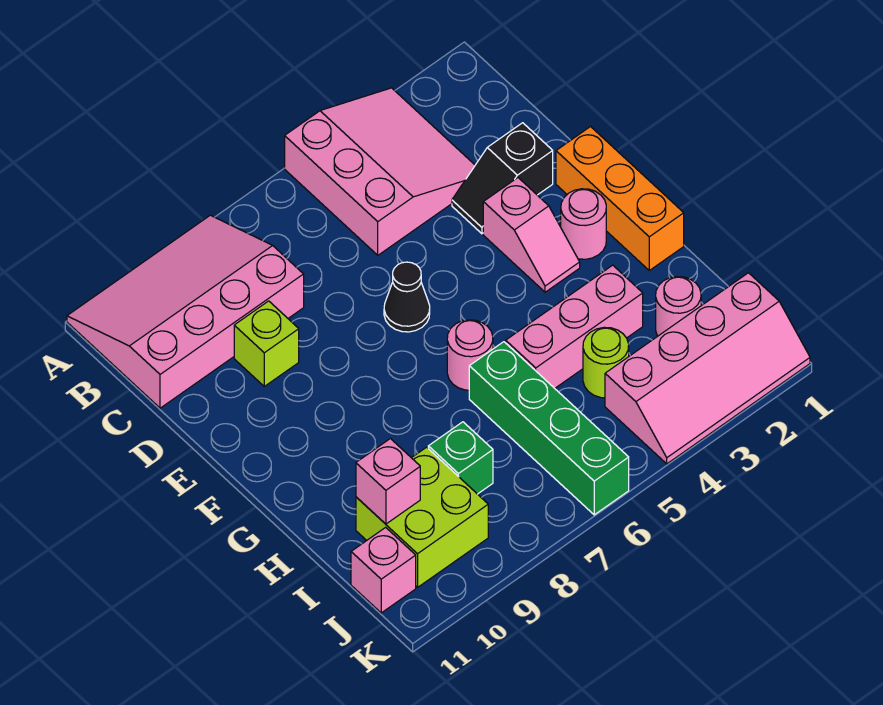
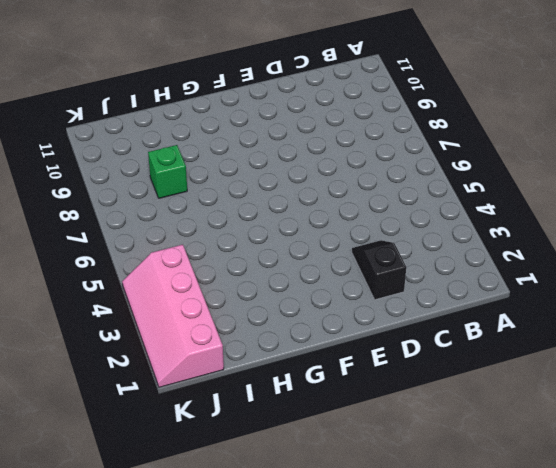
none -> pink slope A3:C5 level 1 top 5
none -> pink slope A8:C11 level 1 top C
none -> lime brick D9 level 1

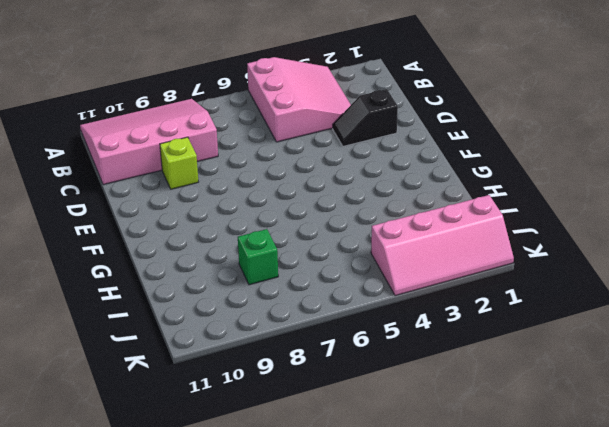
none -> orange brick E1:G1 level 1
none -> pink slope E3:F3 level 1 top E
none -> black cone E6 level 1

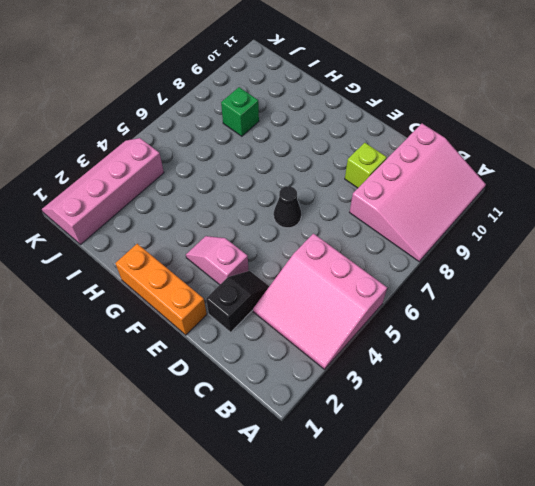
none -> pink round brick F2 level 1
none -> pink round brick G6 level 1
none -> pink brick H3:H5 level 1

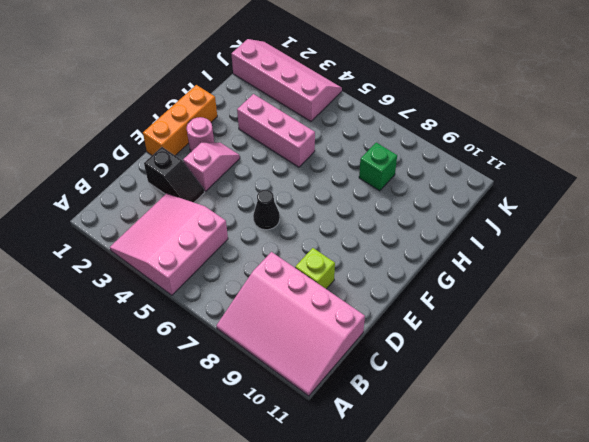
none -> pink round brick G6 level 1
none -> green brick H6:K6 level 1
none -> pink round brick I2 level 1

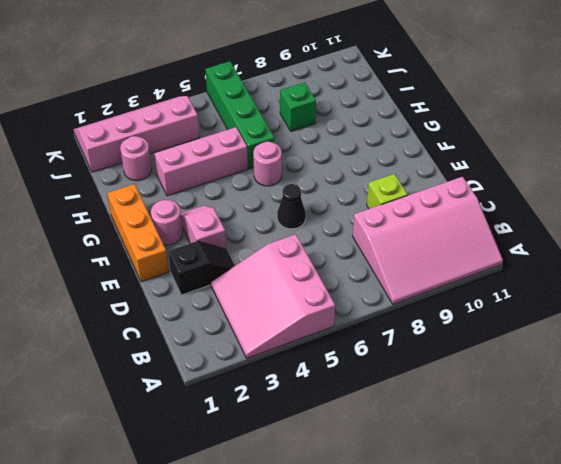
none -> lime round brick I4 level 1
none -> lime brick I9:J10 level 1
none -> pink brick J11 level 1

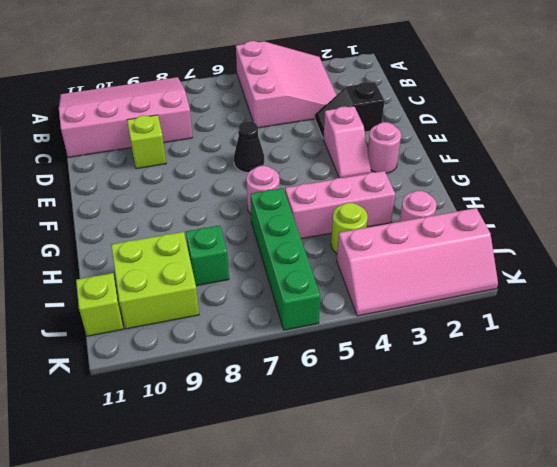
lime brick J11 level 1 -> pink brick J11 level 1
none -> orange brick E1:G1 level 1
none -> pink brick I10 level 2

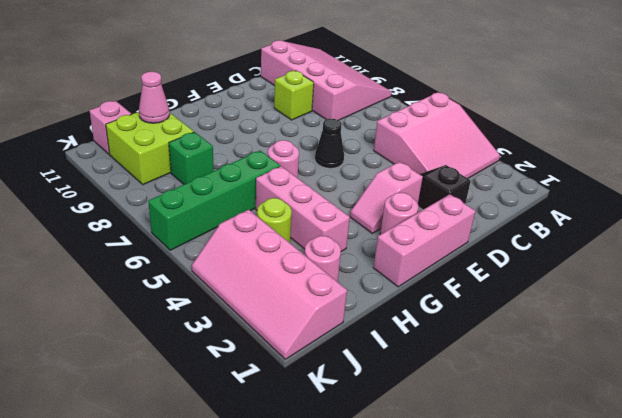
pink brick E1:G1 level 1 -> orange brick E1:G1 level 1
pink cone I10 level 2 -> pink brick I10 level 2

